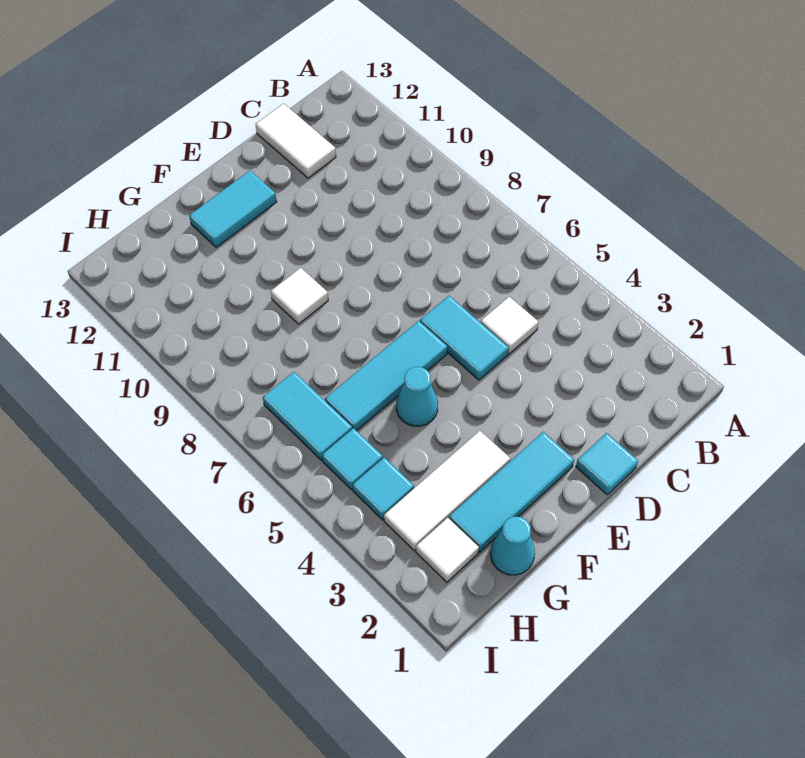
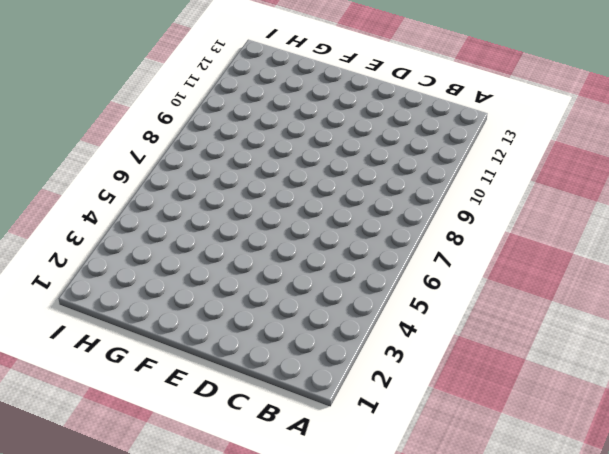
none -> white tile C5 level 1
none -> white tile C12:C13 level 1
none -> cyan tile D1 level 1

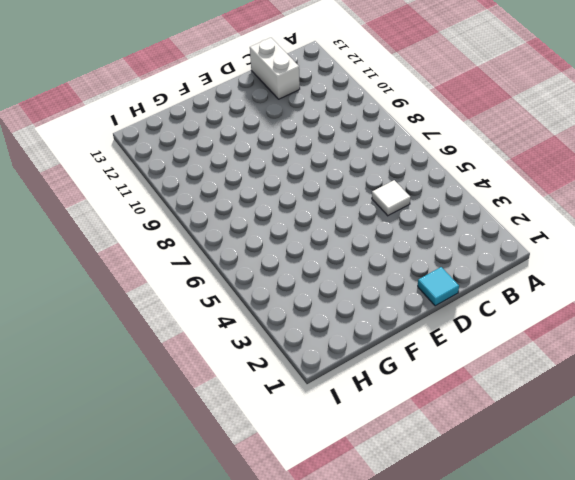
white brick C12:C13 level 1 -> white tile C12:C13 level 1
none -> cyan tile D5:D6 level 1
none -> cyan tile E2:G2 level 1
none -> cyan tile E6:G6 level 1

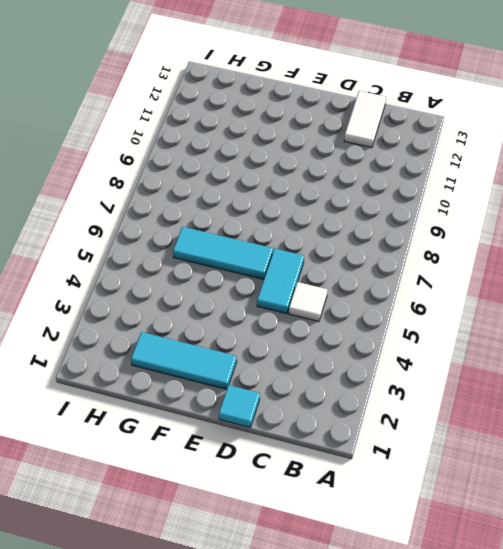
none -> cyan tile E12:F12 level 1
none -> white tile F3:H3 level 1
none -> cyan cone F5 level 1

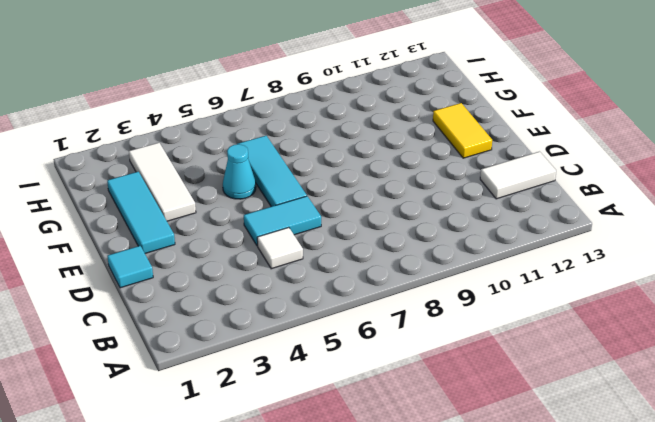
yellow tile E12:F12 level 1 -> cyan tile E12:F12 level 1
none -> white tile F9 level 1
none -> cyan cone G1 level 1
none -> white tile H2 level 1

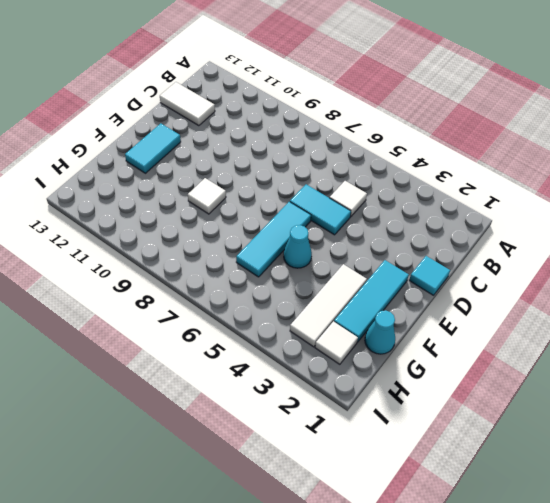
none -> cyan tile H4 level 1
none -> cyan tile H5 level 1
none -> cyan tile H6:H7 level 1

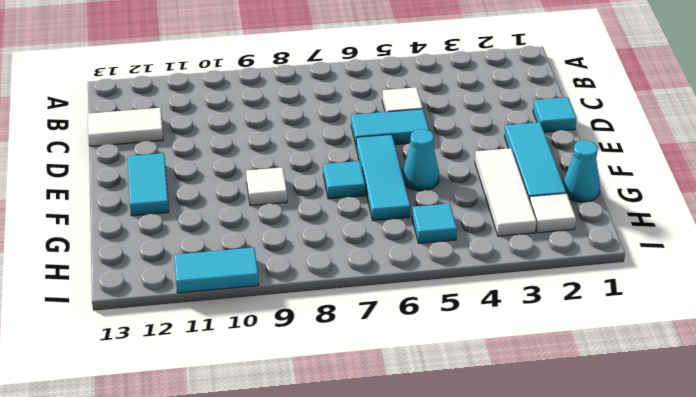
cyan tile F7 level 1 -> cyan tile H4 level 1
cyan tile I10:I11 level 1 -> cyan tile H6:H7 level 1

